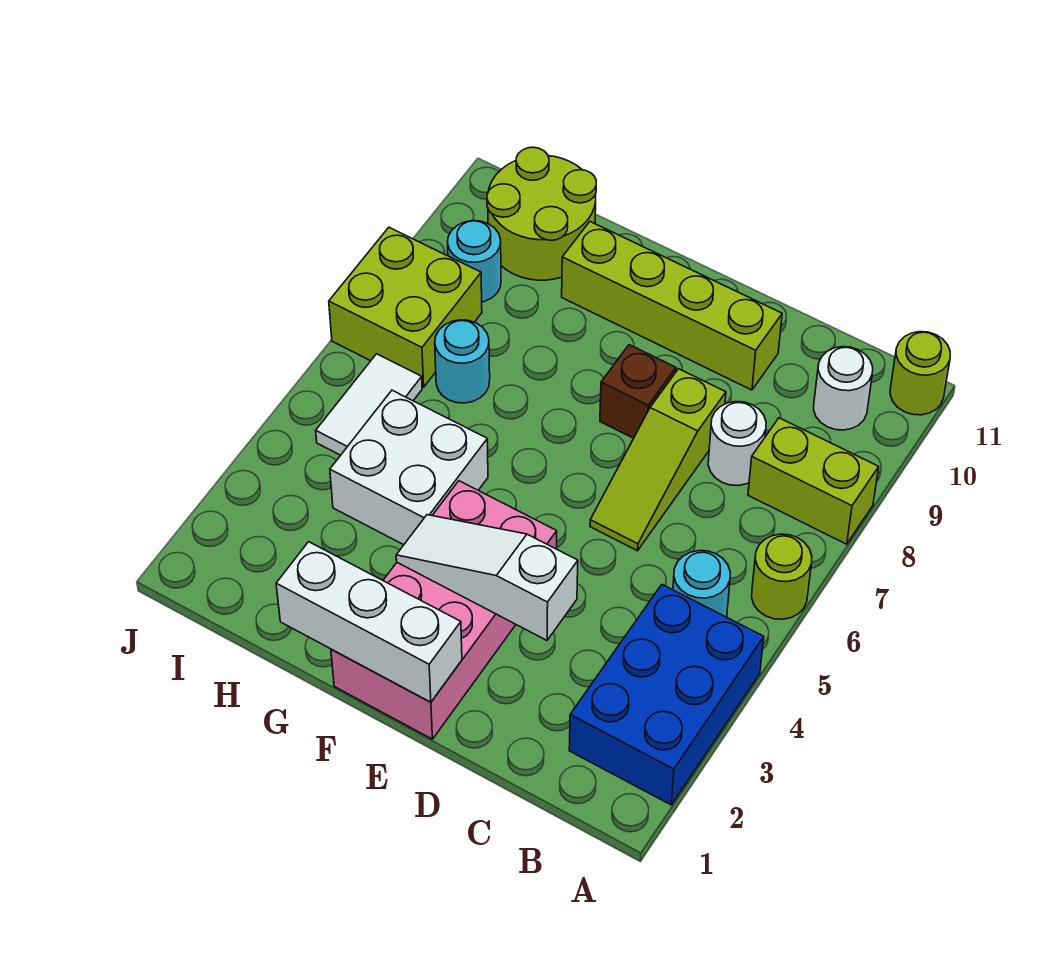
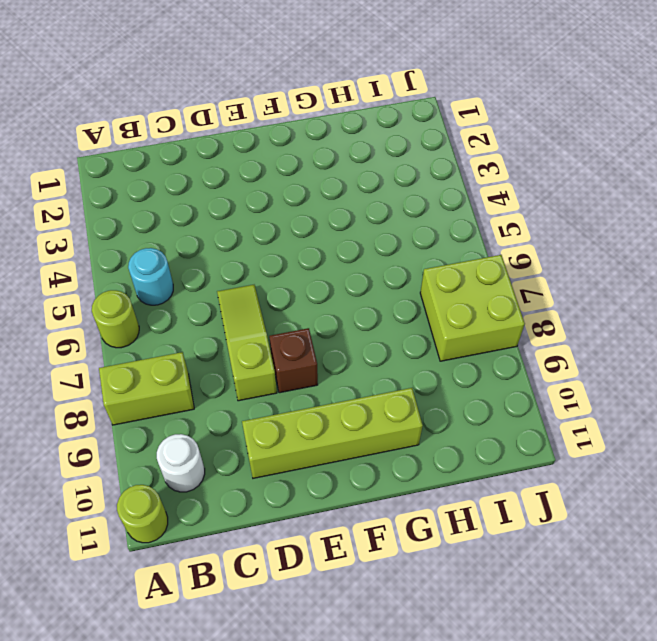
none -> blue brick A2:B4 level 1
none -> white round brick C8 level 1
none -> pink brick E1:F4 level 1

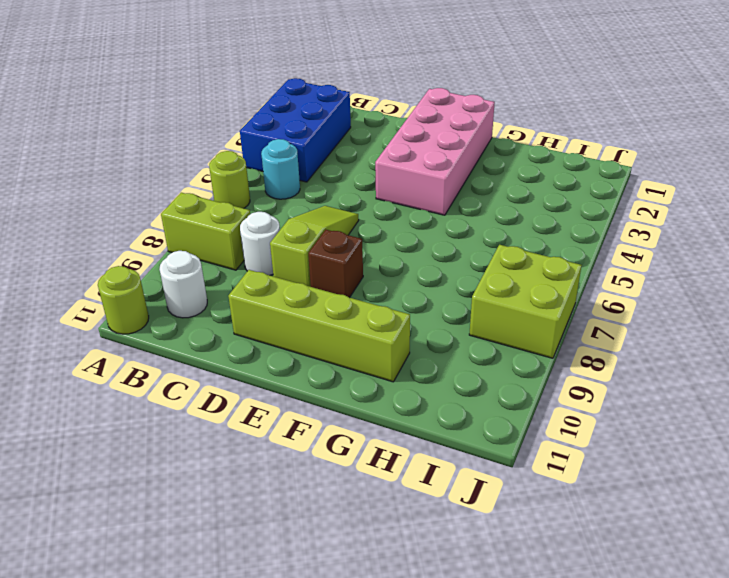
none -> white brick G4:H5 level 1
none -> cyan round brick H7 level 1
none -> lime round brick H10:I11 level 1

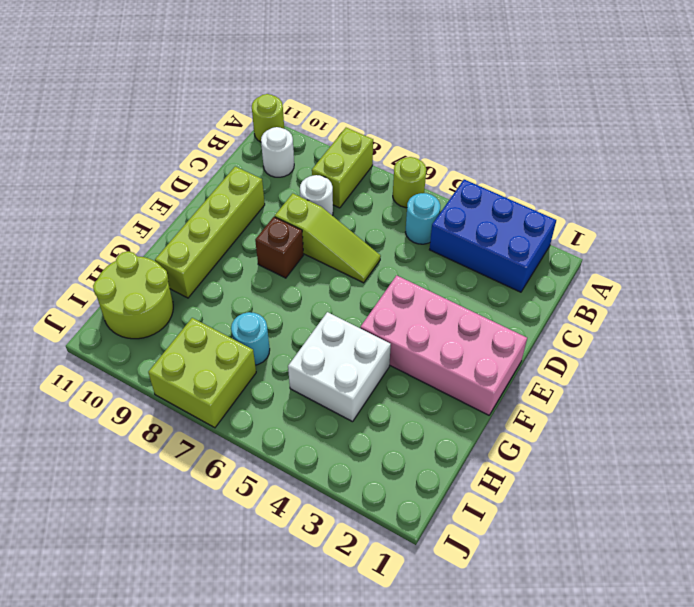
none -> white tile I5:I6 level 1
none -> cyan round brick I9 level 1
none -> white slope D3:F3 level 2 top D

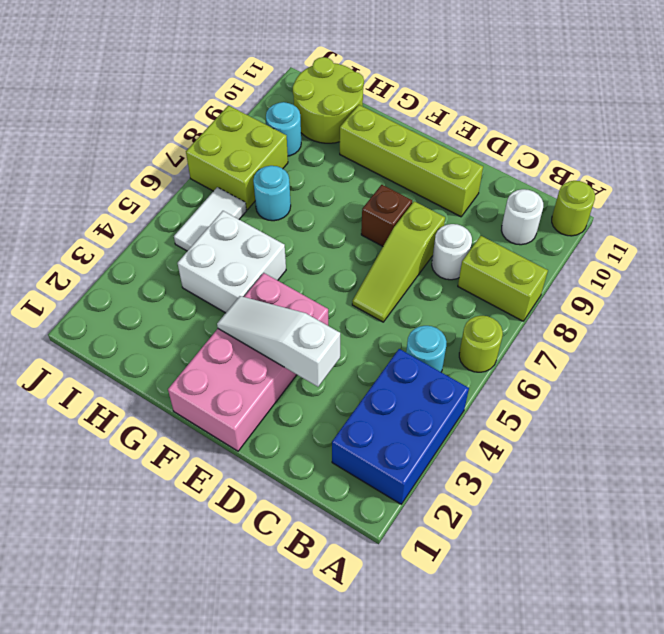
none -> white brick E1:G1 level 2

